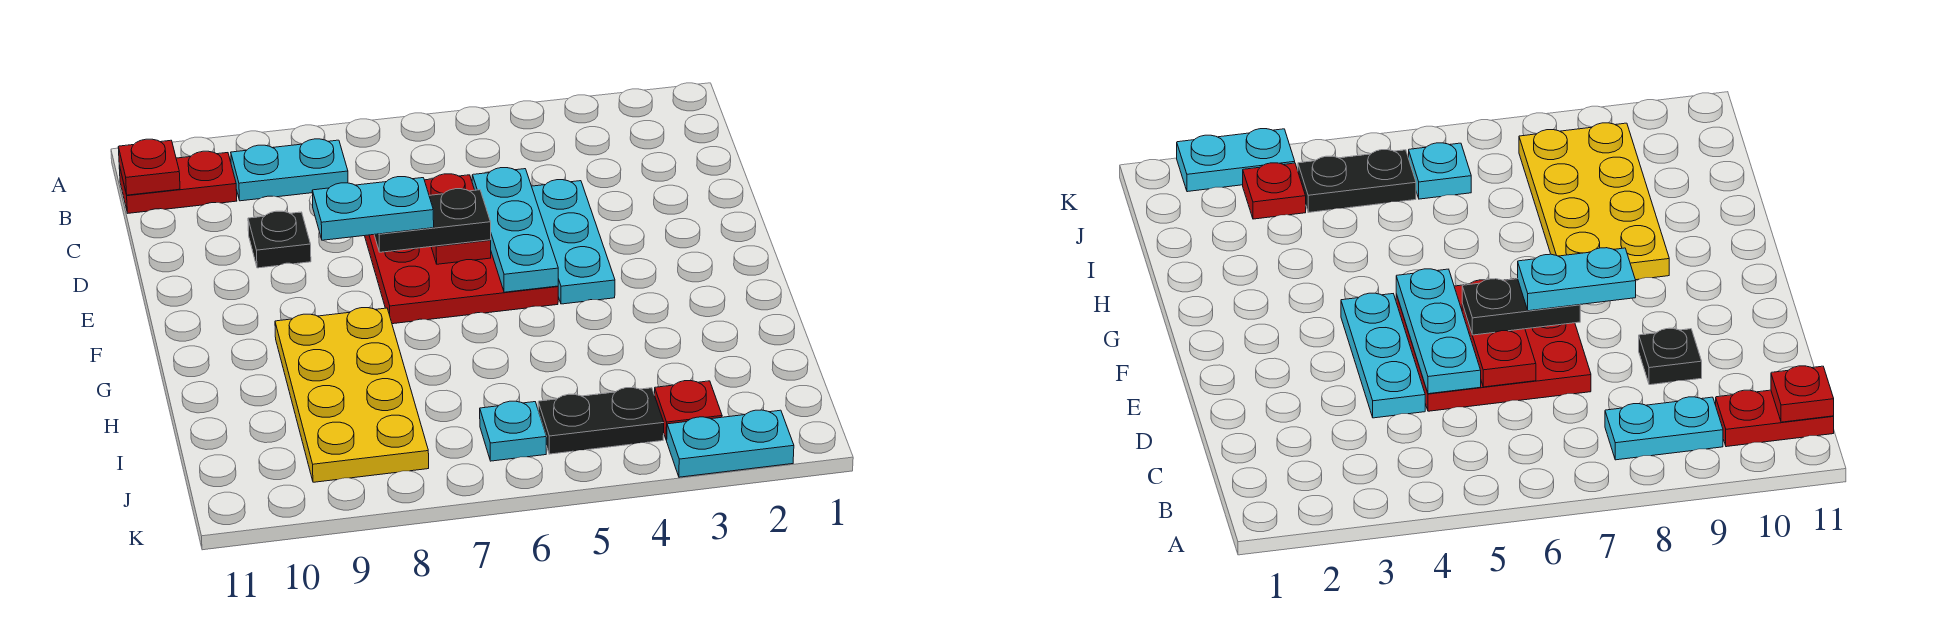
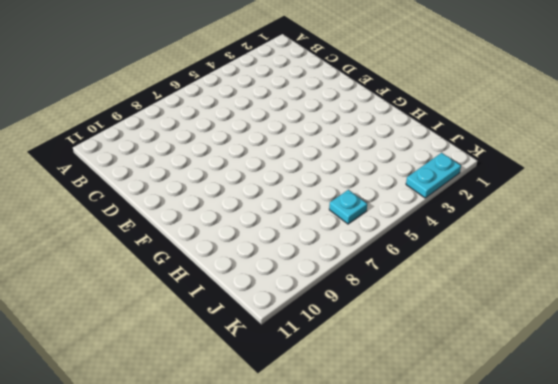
none -> cyan plate B8:B9 level 1
none -> red plate B10:B11 level 1
none -> cyan plate D4:F4 level 1

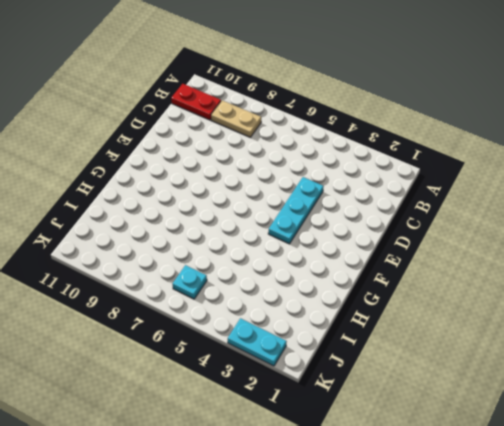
tan plate B8:B9 level 1 -> cyan plate B8:B9 level 1
none -> red plate D5:F7 level 1
none -> black plate D9 level 1
none -> yellow plate G8:J9 level 1

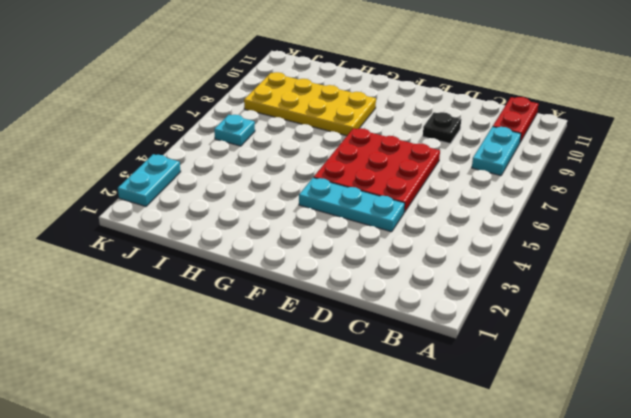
none -> red plate J3 level 1
none -> black plate J4:J5 level 1
none -> red plate B11 level 2

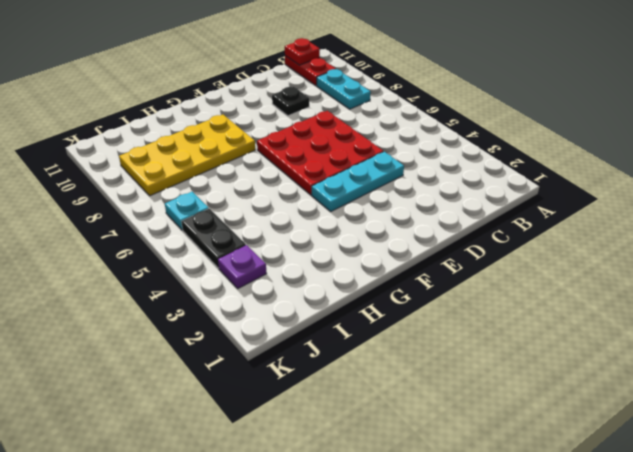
purple plate J3 level 1 -> red plate J3 level 1
none -> cyan plate K2:K3 level 1
none -> cyan plate D5:F5 level 2
none -> red plate D6:E6 level 2

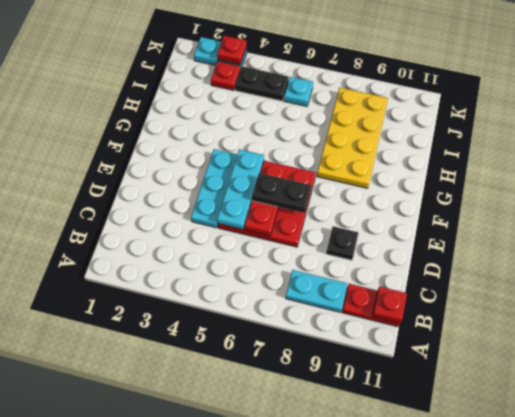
red plate K3 level 2 -> none
none -> cyan plate E7:E8 level 4

